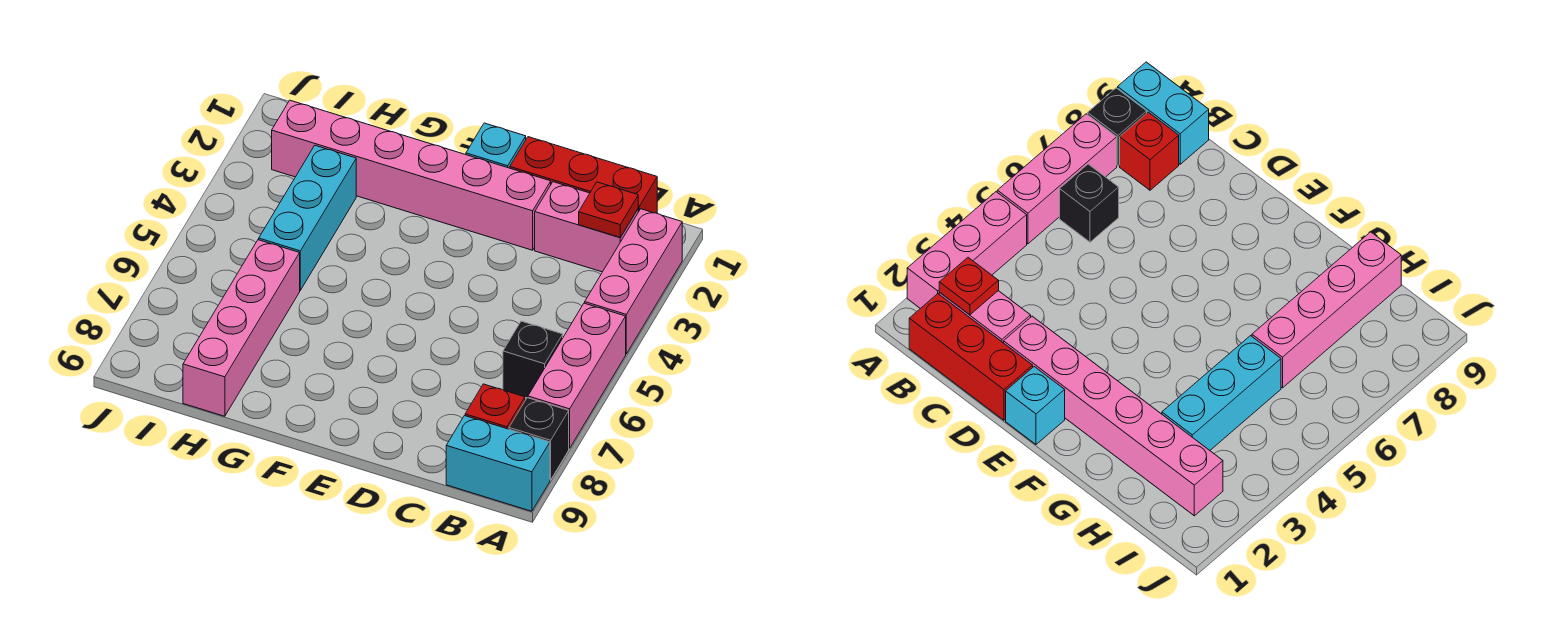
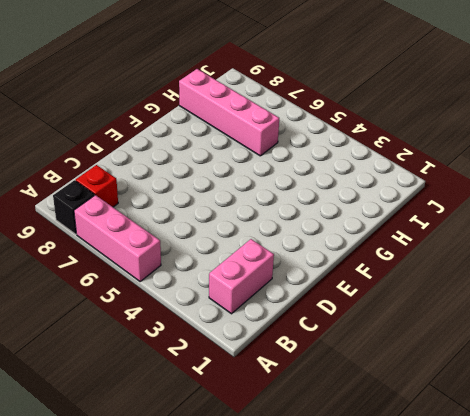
none -> pink brick A2:A4 level 1
none -> cyan brick A9:B9 level 1
none -> red brick B1:D1 level 1

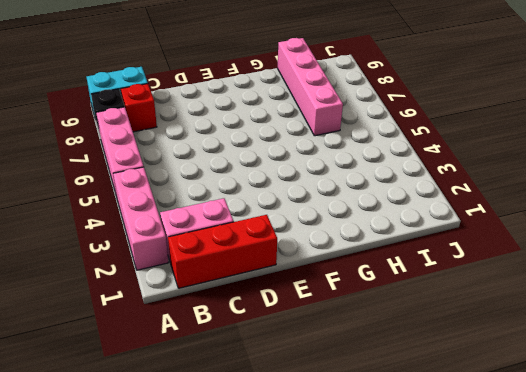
none -> black brick B6 level 1
none -> pink brick D2:I2 level 1
none -> cyan brick E1 level 1

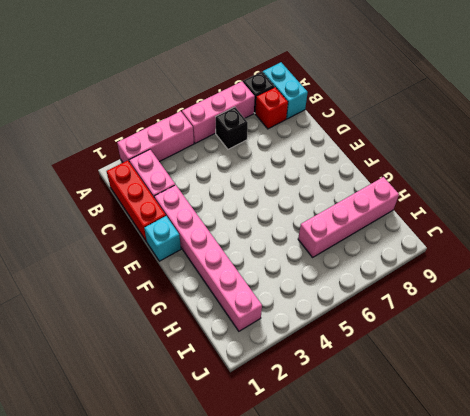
none -> cyan brick H3:H5 level 1
none -> red plate B2 level 2

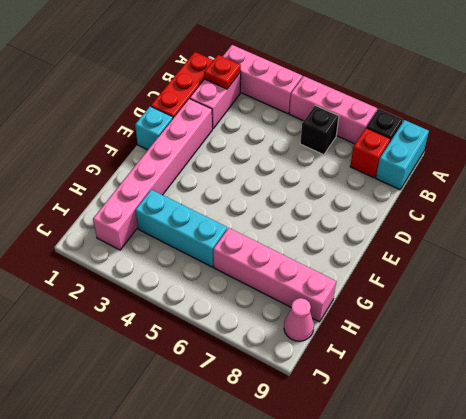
pink cone I9 level 1 -> none

